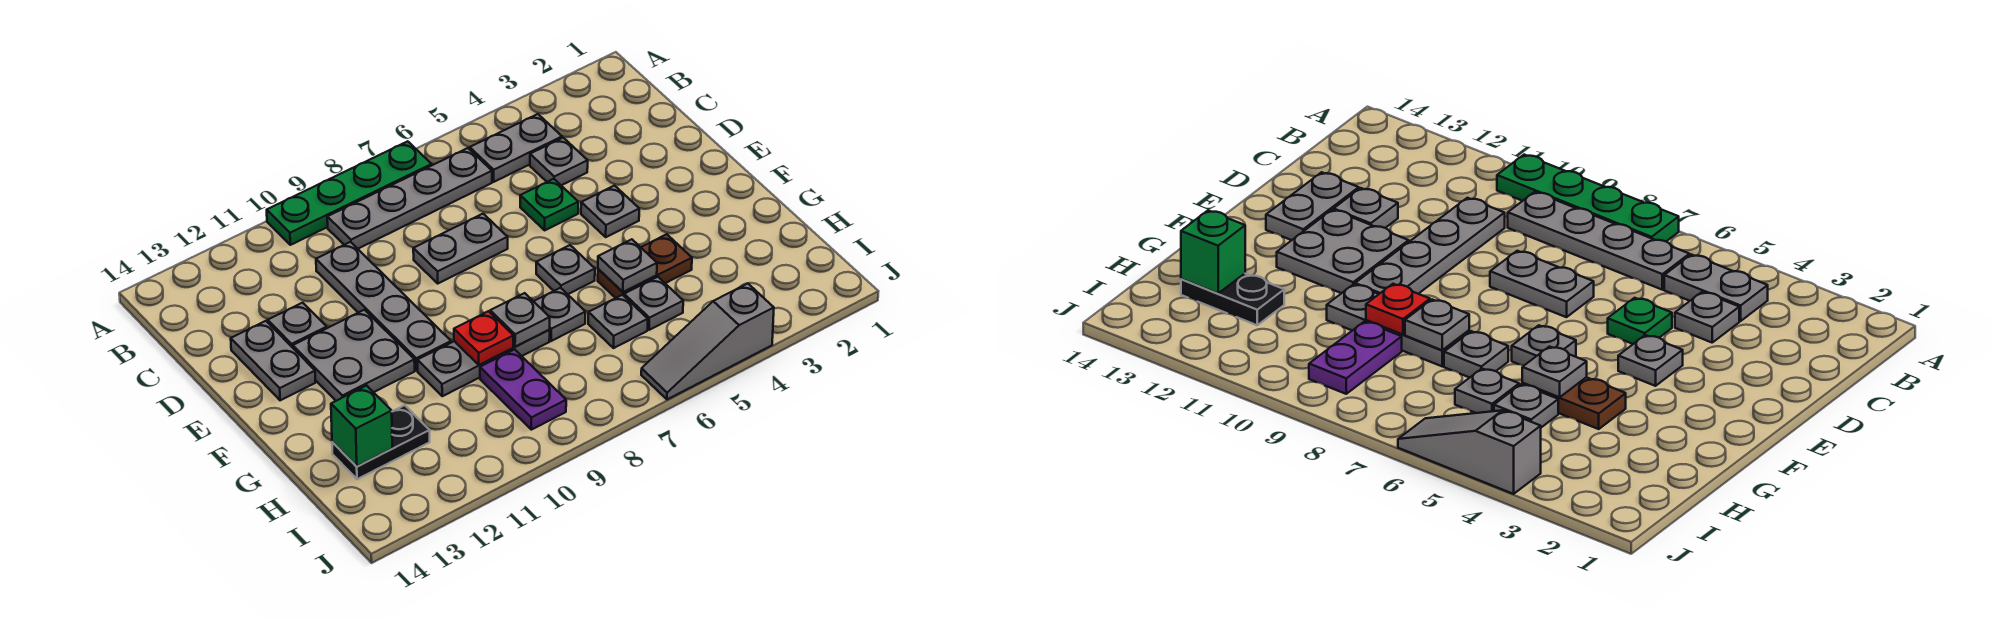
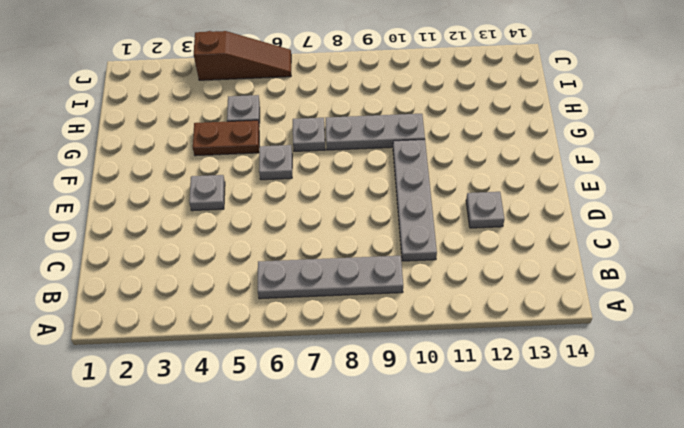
brown slope J4:J6 level 1 top 4 -> grey slope J4:J6 level 1 top 4
none -> green plate A7:A10 level 1
none -> grey plate B4:B5 level 1
none -> grey plate C4 level 1

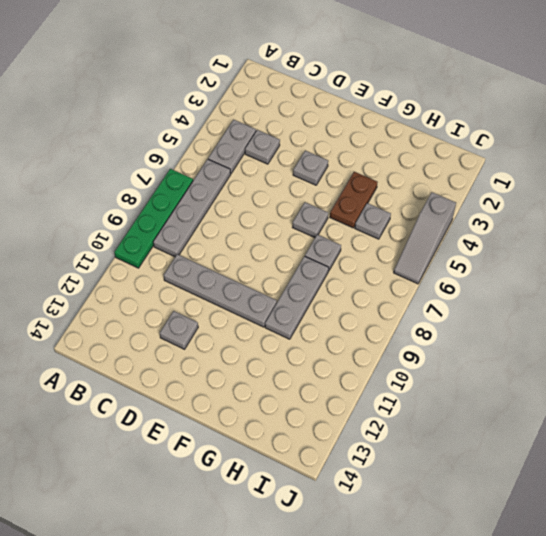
none -> green plate D5 level 1
none -> grey plate D7:D8 level 1
none -> grey plate D13:E13 level 1

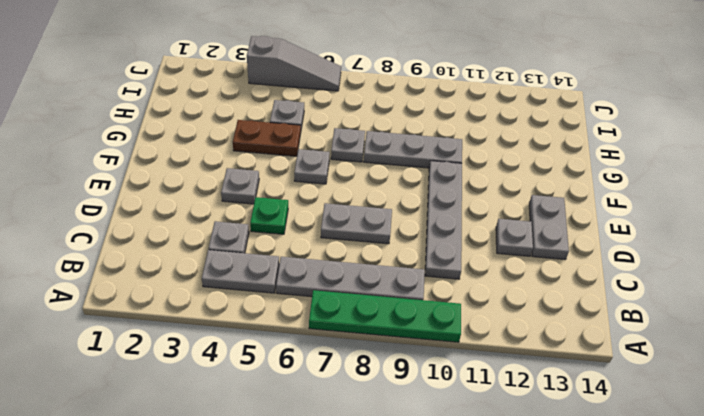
none -> grey plate E11:F12 level 1
none -> grey plate H6 level 1
none -> purple plate H9:I9 level 1

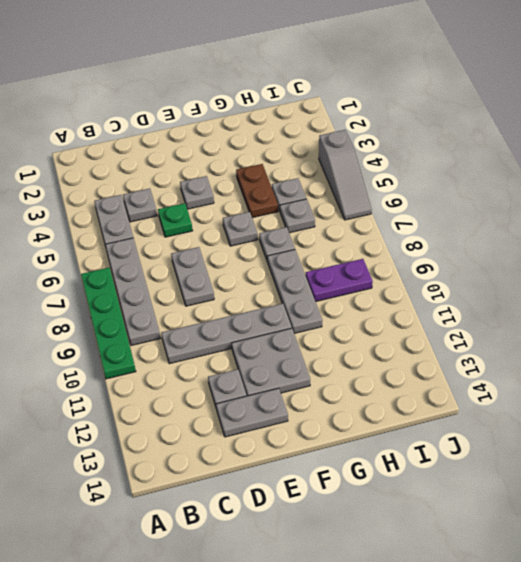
none -> black plate H12:H13 level 1
none -> grey plate G5 level 2
none -> grey plate G8 level 2

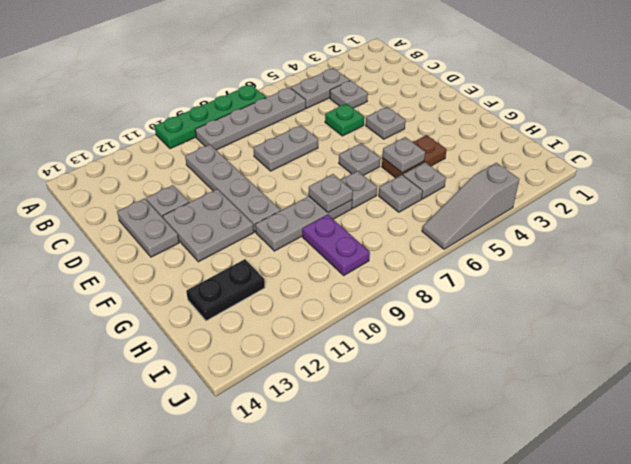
none -> red plate G9 level 2
none -> green brick H13 level 2

